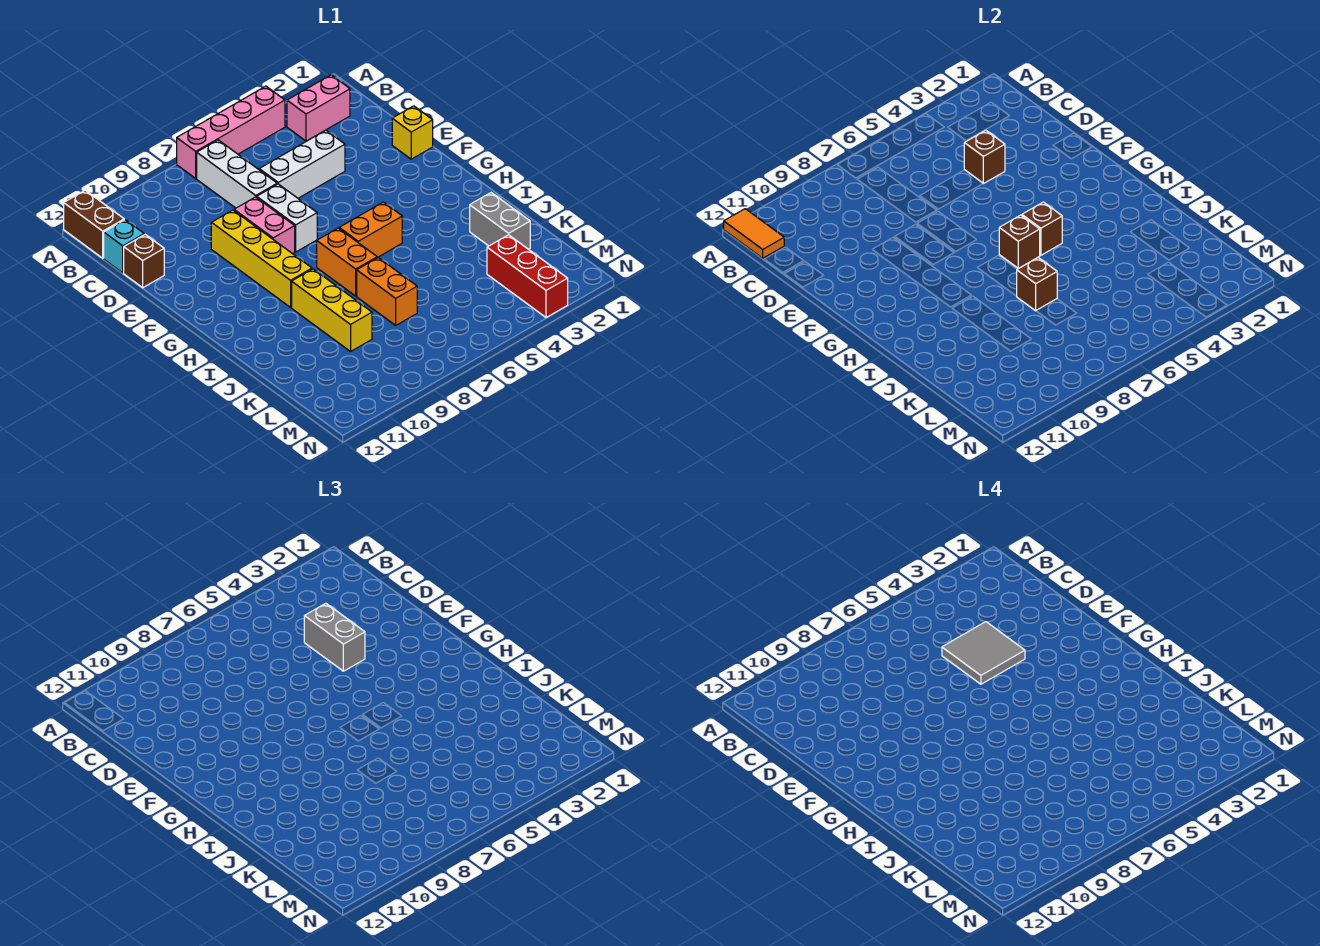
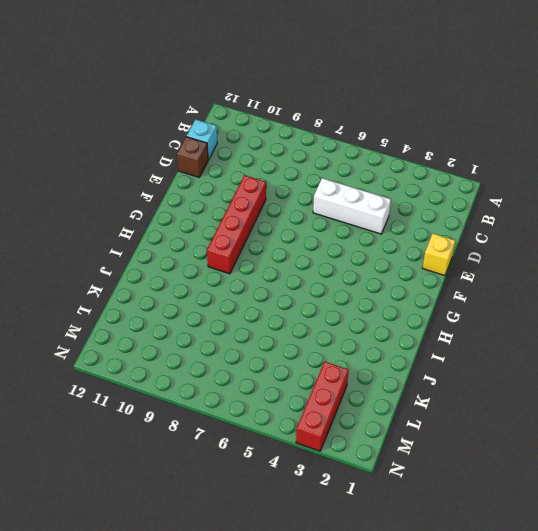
red brick E9:H9 level 1 -> yellow brick E9:H9 level 1
none -> pink brick A4:A7 level 1
none -> brown brick A12:B12 level 1
none -> pink brick B2:B3 level 1

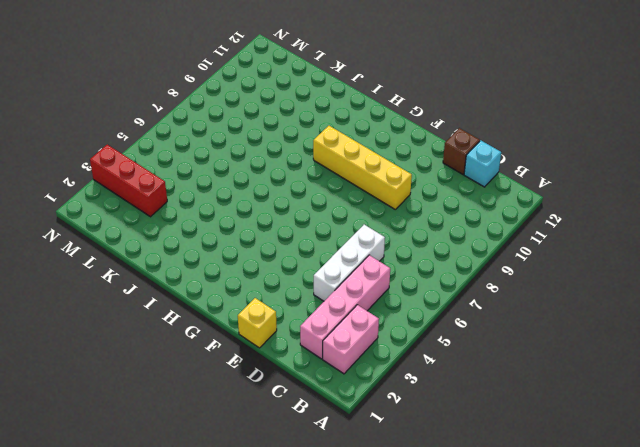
pink brick C2:C5 level 1 -> pink brick A4:A7 level 1
none -> brown brick A12:B12 level 1
none -> white brick B7:D7 level 1
none -> white brick E7:F7 level 1

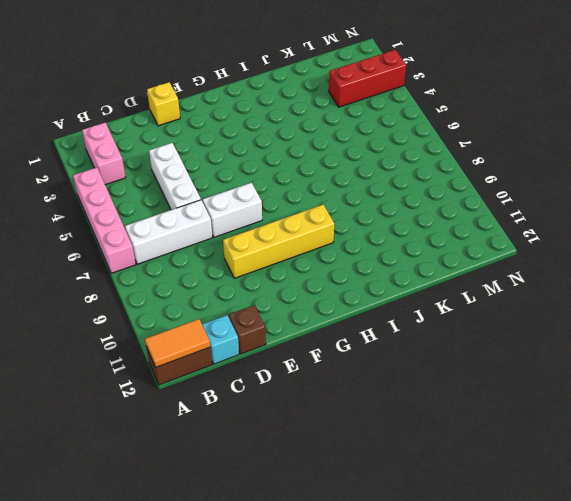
none -> pink brick E8:F8 level 1
none -> orange brick H5:H6 level 1
none -> orange brick H7:I7 level 1

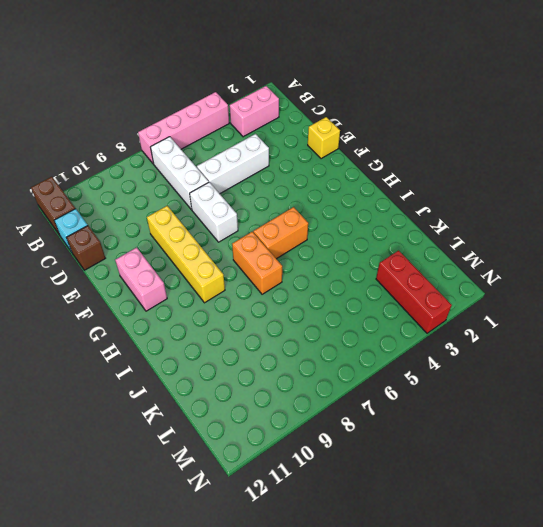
pink brick F11:G11 level 1 -> pink brick E8:F8 level 1
none -> yellow brick I9:K9 level 1
none -> grey brick J2:K2 level 1
none -> orange brick J7:K7 level 1

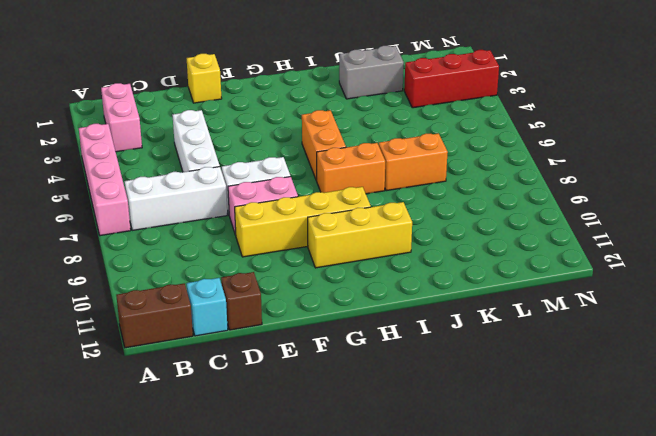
yellow brick G10:I10 level 1 -> yellow brick I9:K9 level 1
none -> orange tile A12:B12 level 2
none -> brown brick D4 level 2
none -> brown brick H5 level 2

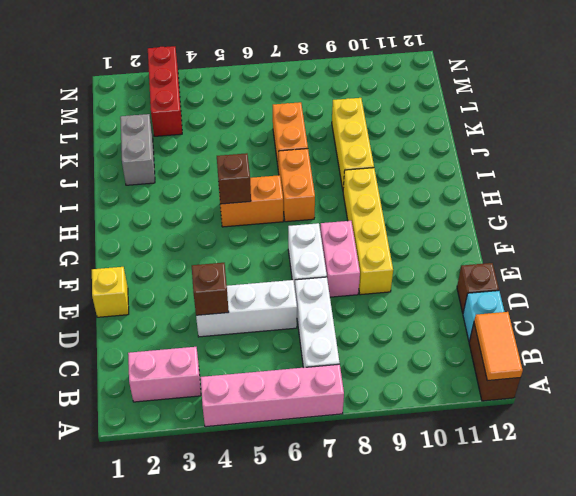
none -> brown brick H6 level 2
none -> brown brick J7 level 2
none -> grey brick D4:E4 level 3

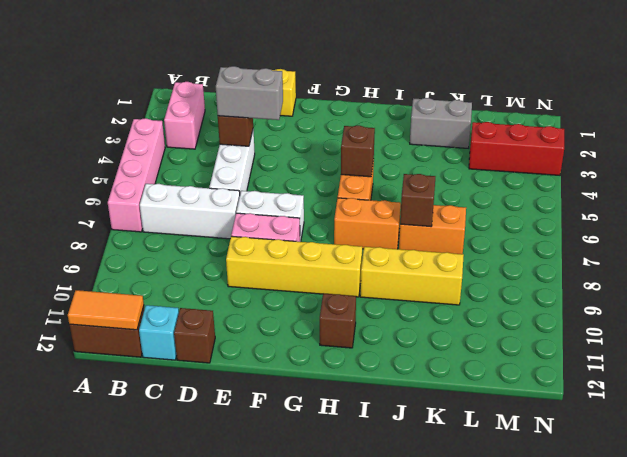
brown brick H11 level 1 -> brown brick H6 level 2
none -> grey tile D4:E5 level 4

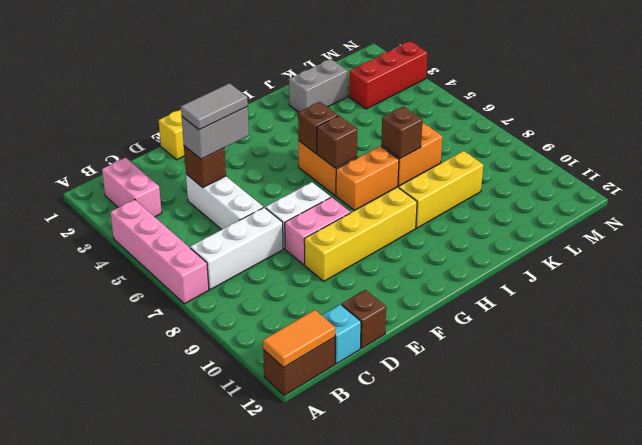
grey tile D4:E4 level 4 -> grey tile D4:E5 level 4

